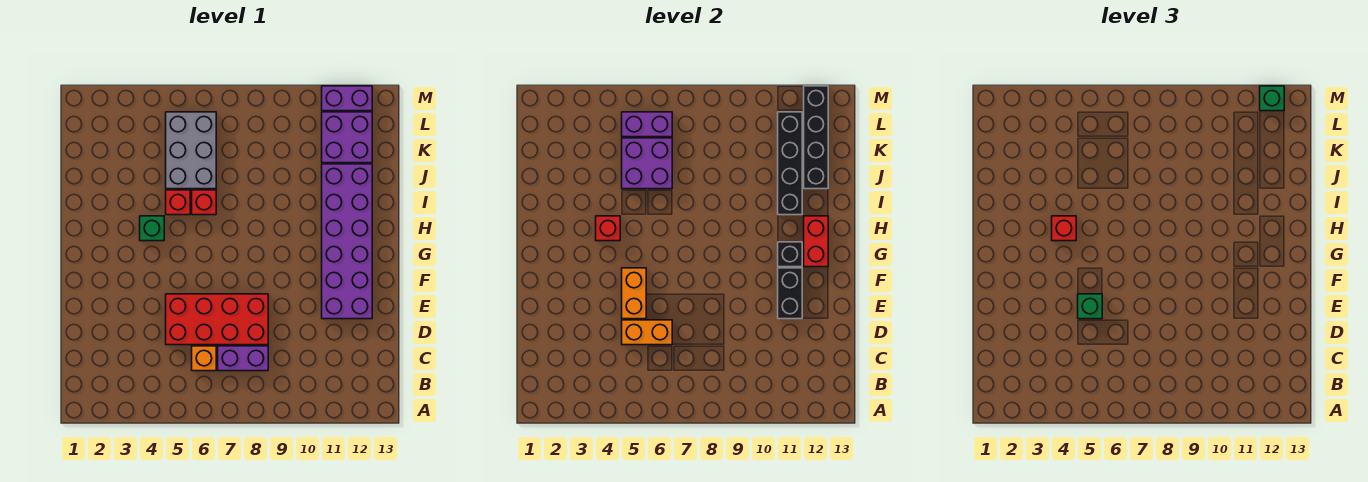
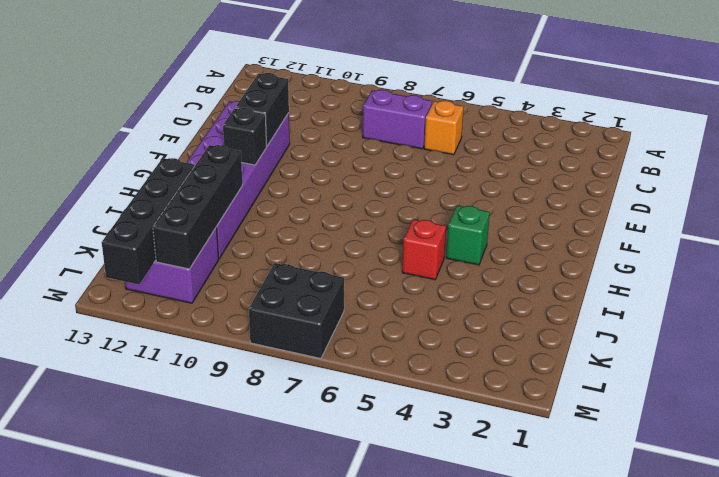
black brick L7:M8 level 1 -> none
none -> red brick D5:E8 level 1
none -> red brick I6 level 1
none -> grey brick J5:L6 level 1

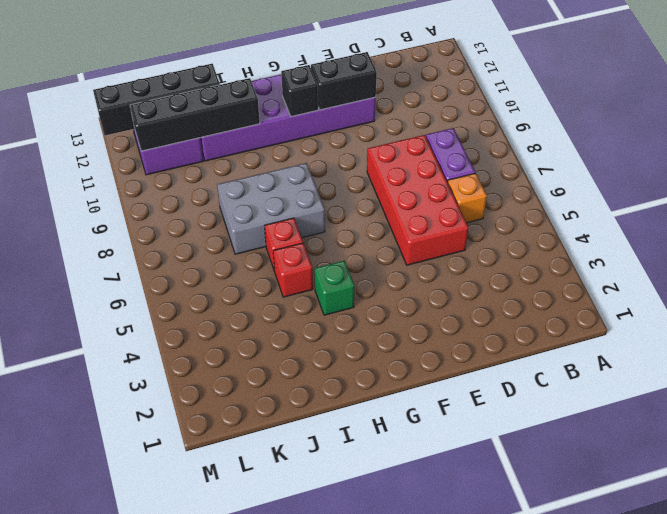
grey brick H7:J8 level 1 -> grey brick J5:L6 level 1
none -> purple brick M11:M12 level 1
none -> orange brick D5:D6 level 2
none -> orange brick E5:F5 level 2

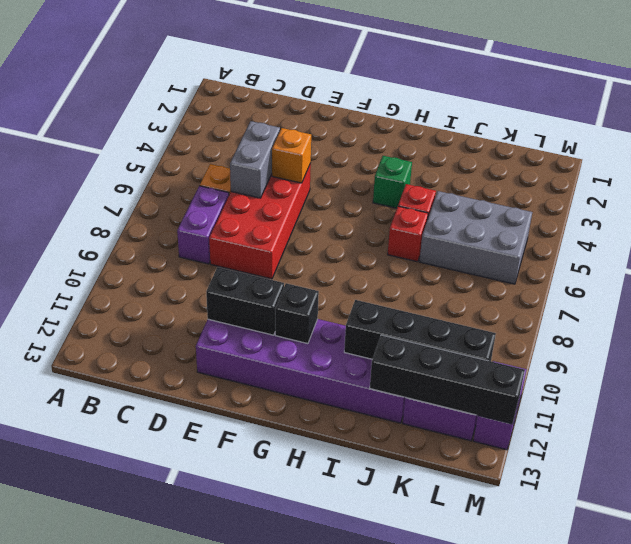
grey brick D5:D6 level 2 -> orange brick D5:D6 level 2
orange brick E5 level 2 -> orange brick E5:F5 level 2
none -> red brick G12:H12 level 2
none -> red brick H4 level 2
none -> purple brick J5:K6 level 2

